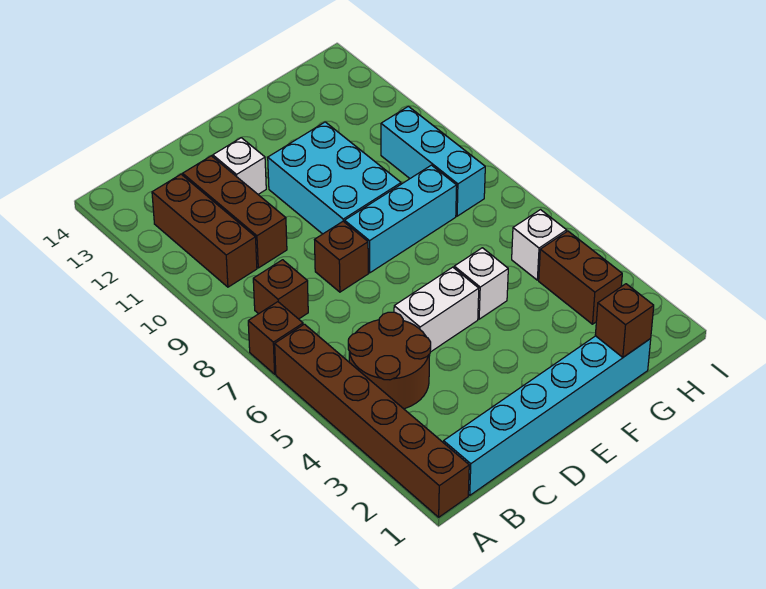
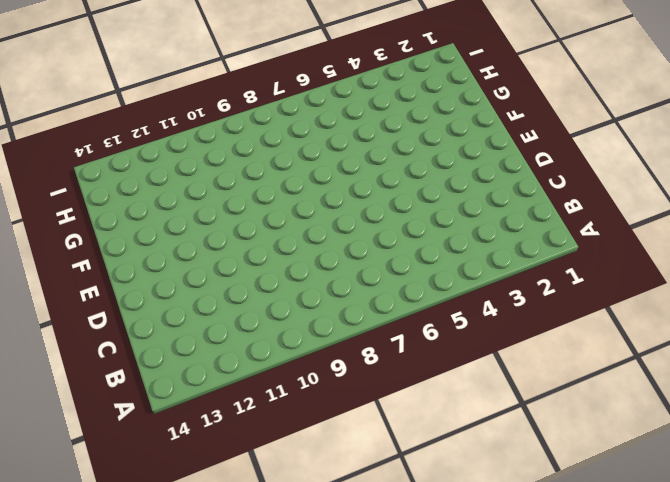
none -> brown brick A1:A6 level 1
none -> brown brick A7 level 1
none -> cyan brick B1:G1 level 1

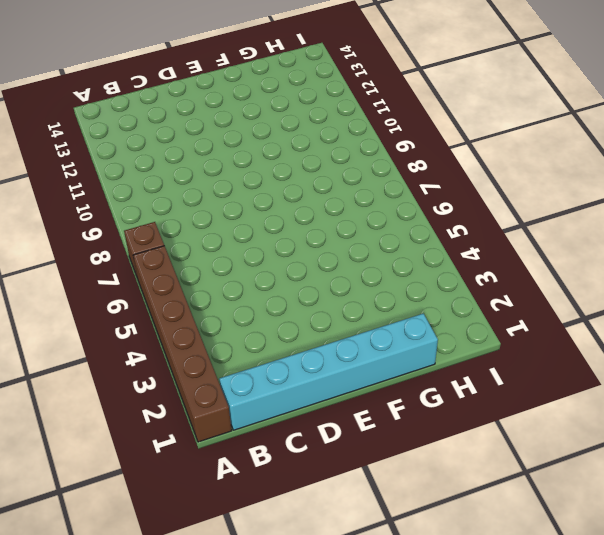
none -> brown round brick B4:C5 level 1
none -> brown brick B8 level 1
none -> brown brick B10:B12 level 1

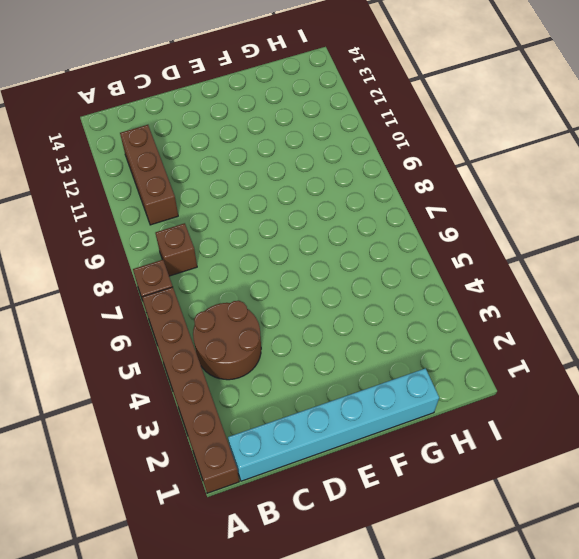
none -> brown brick C10:C12 level 1
none -> white brick D5:E5 level 1
none -> brown brick D8 level 1

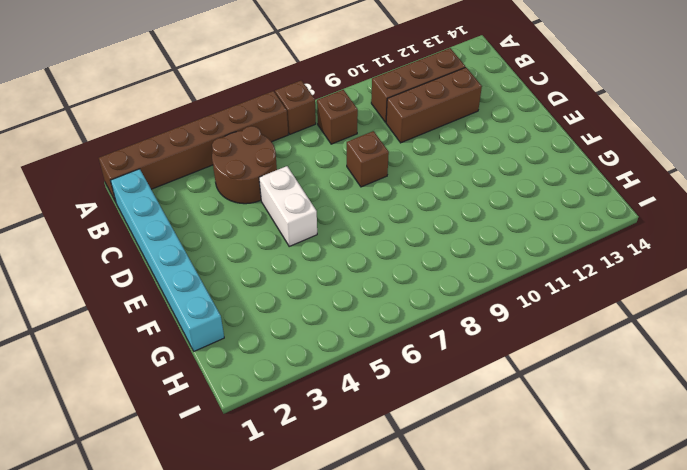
none -> white brick D12 level 1
none -> cyan brick E8:G8 level 1
none -> cyan brick E9:F11 level 1

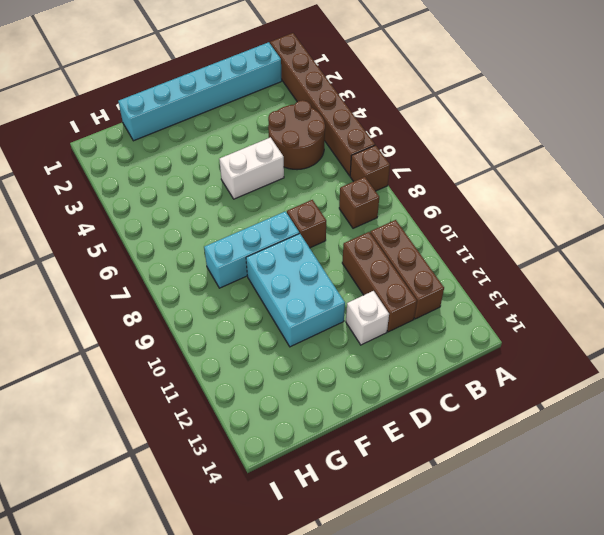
none -> white brick F5 level 1
none -> brown brick H3:H4 level 1
none -> white brick H5 level 1

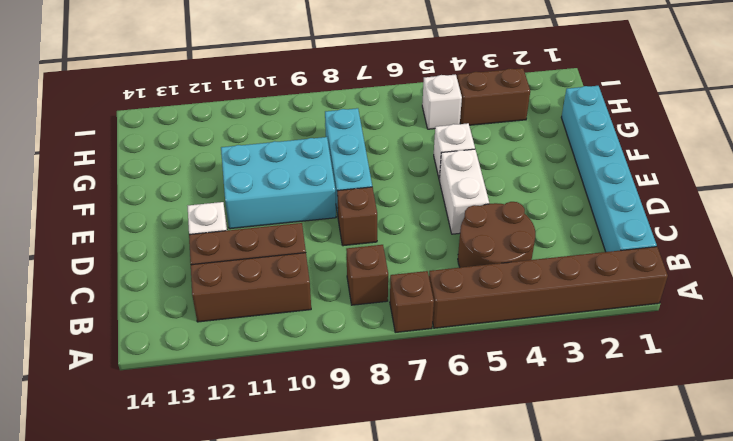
none -> cyan brick H8:H10 level 1
none -> brown brick G1 level 2

